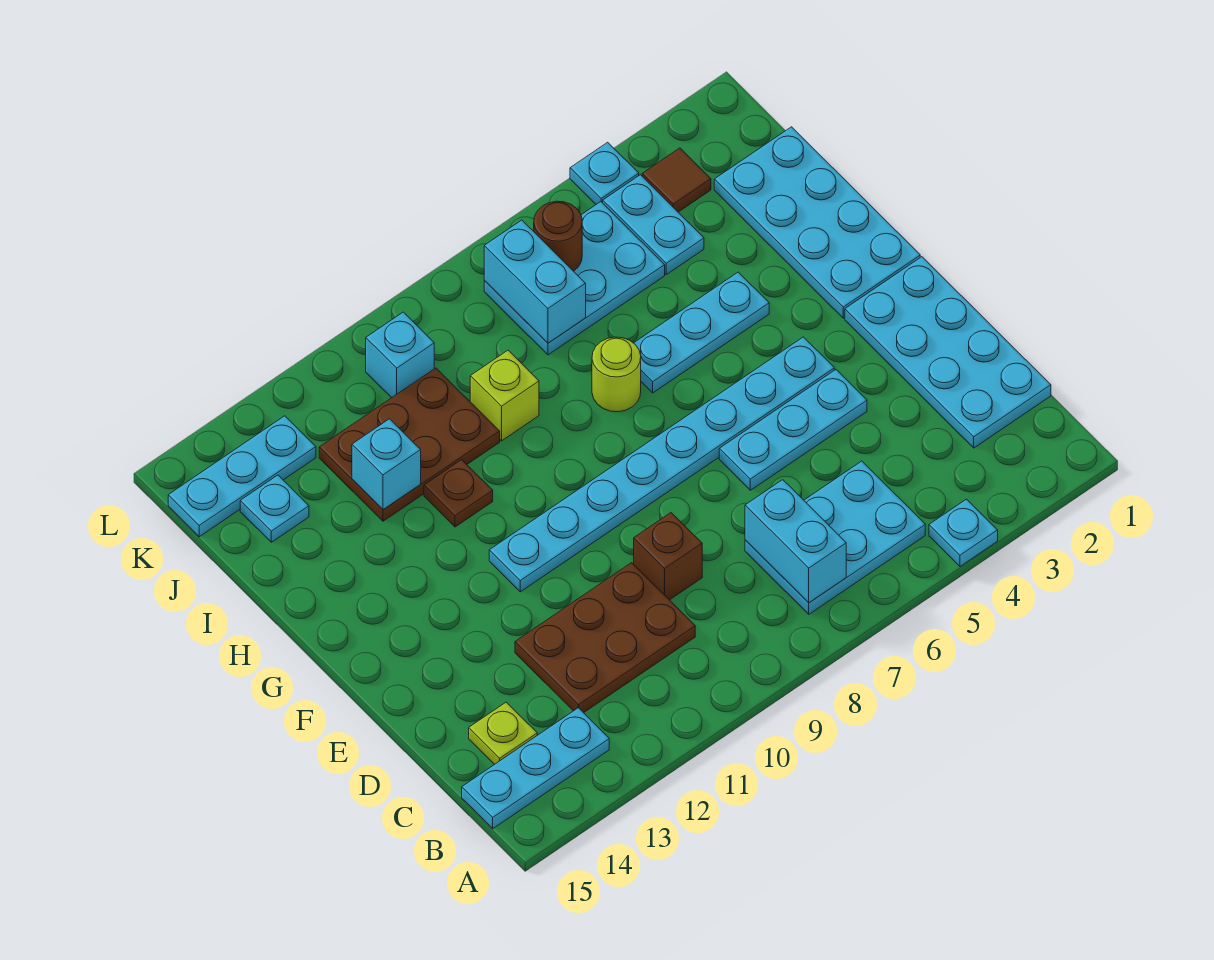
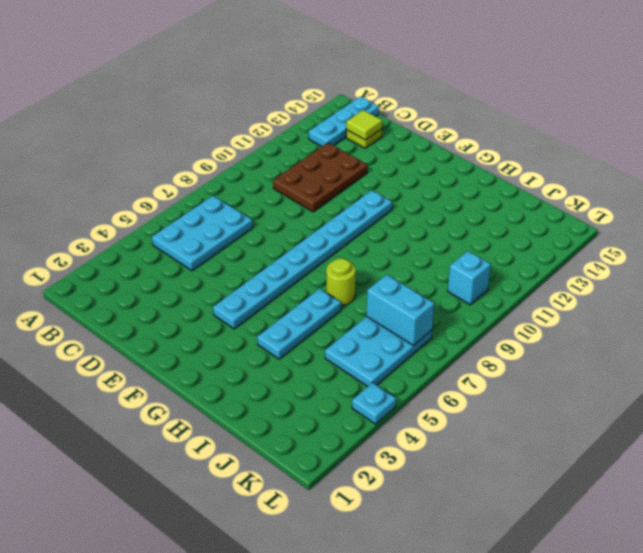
lime tile C14 level 2 -> none
none -> cyan plate A4 level 1
none -> cyan plate C1:F2 level 1
none -> brown brick D9 level 1

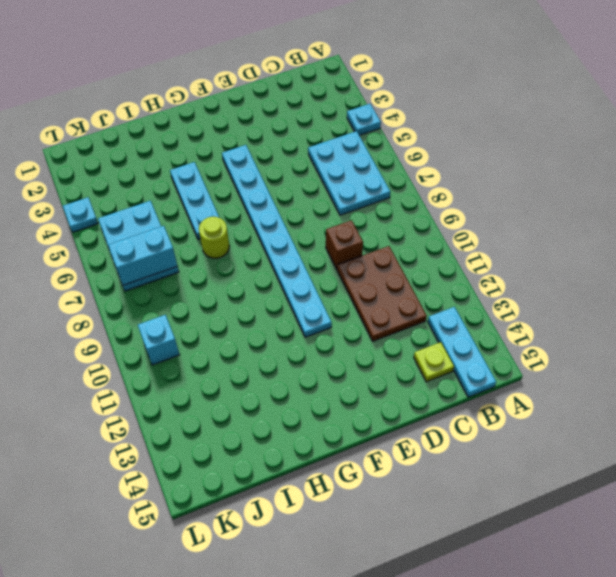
none -> cyan plate C1:F2 level 1
none -> cyan plate E4:E6 level 1
none -> cyan plate G1:J2 level 1

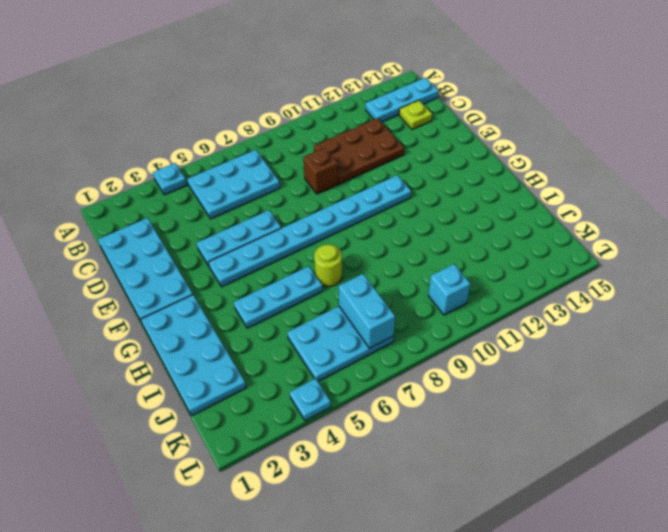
none -> brown plate H11 level 1
none -> lime brick I9 level 1
none -> brown plate I10:J12 level 1

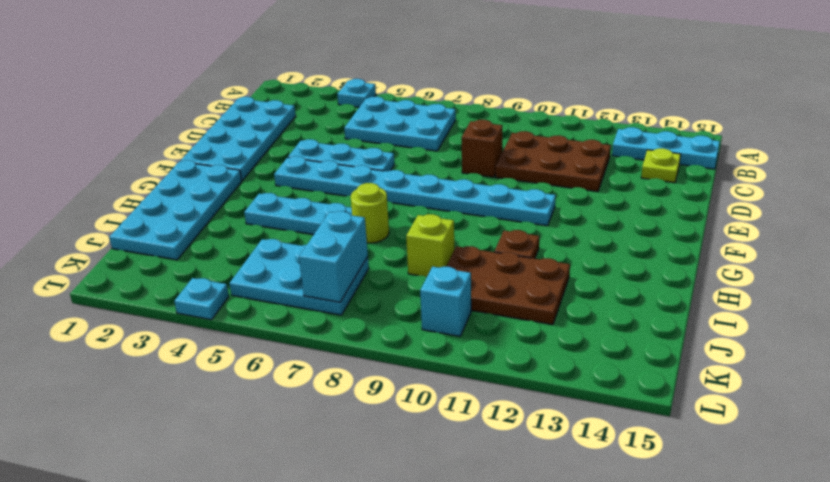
none -> cyan plate J4:K4 level 1
none -> cyan plate J14 level 1
none -> brown tile K3 level 1

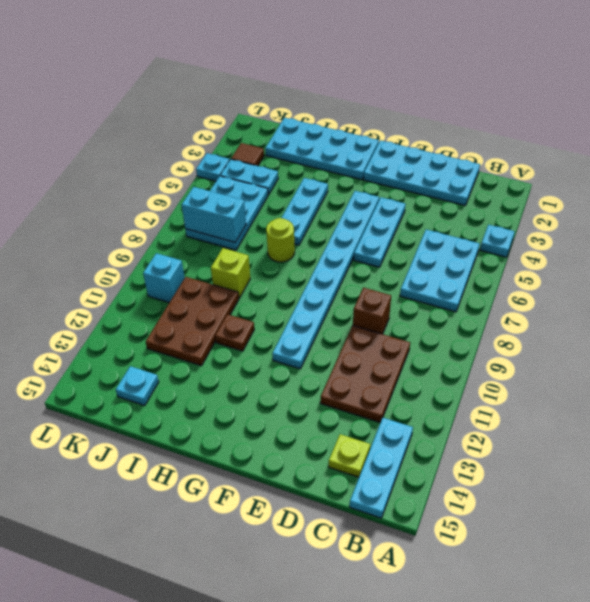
none -> cyan plate K13:K15 level 1
none -> cyan brick B7:C7 level 2
none -> cyan brick I12 level 2

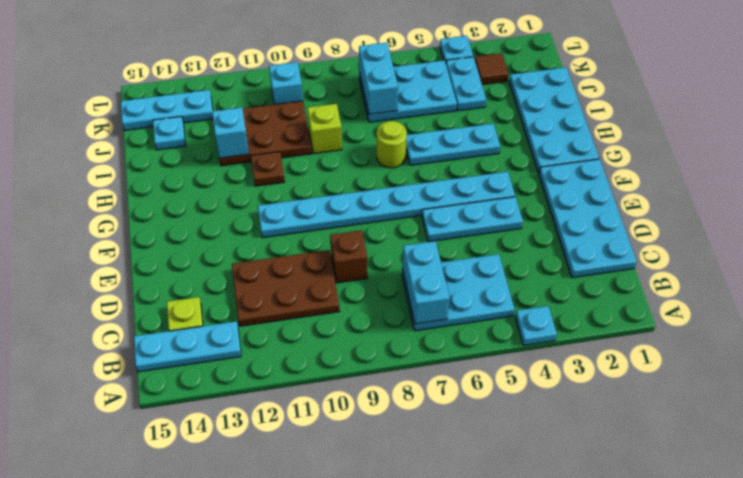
none -> brown round brick K6 level 2

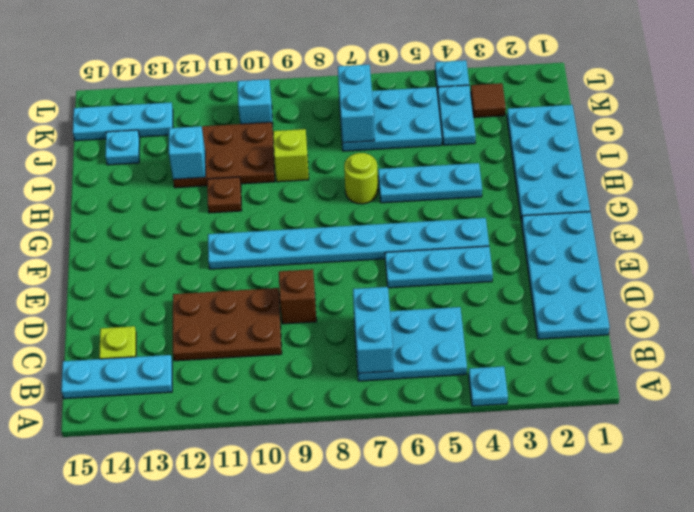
none -> brown round brick K6 level 2

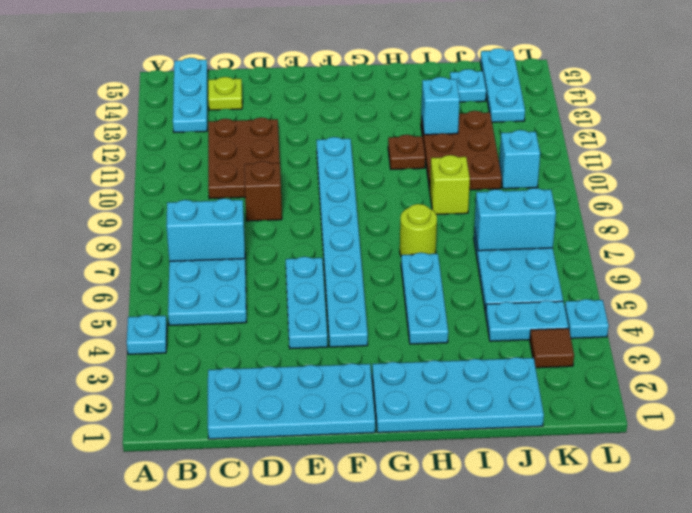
none -> brown round brick K6 level 2

